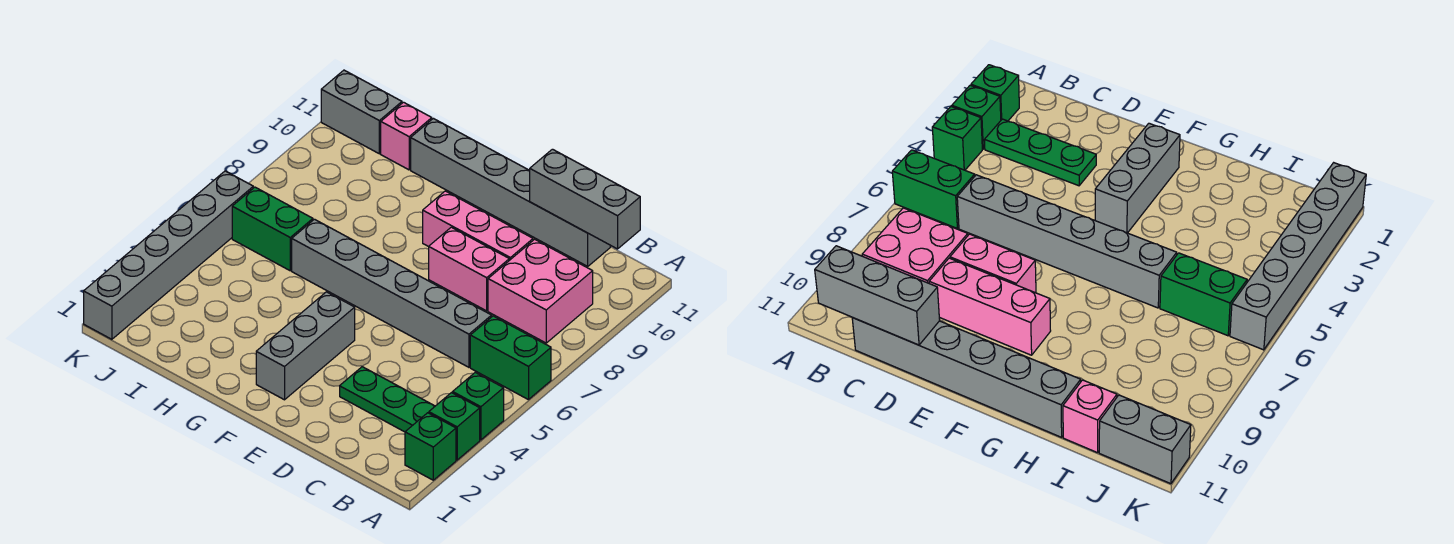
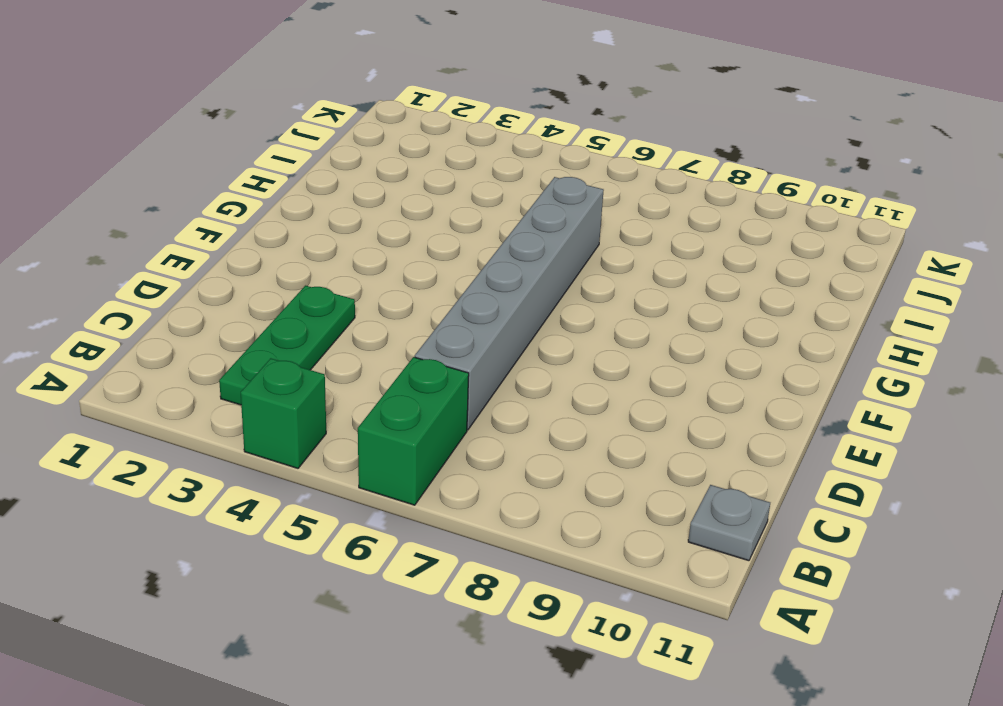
grey plate B11 level 1 -> none
none -> green brick A2 level 1
none -> green brick A3 level 1
none -> pink brick B8:C9 level 1

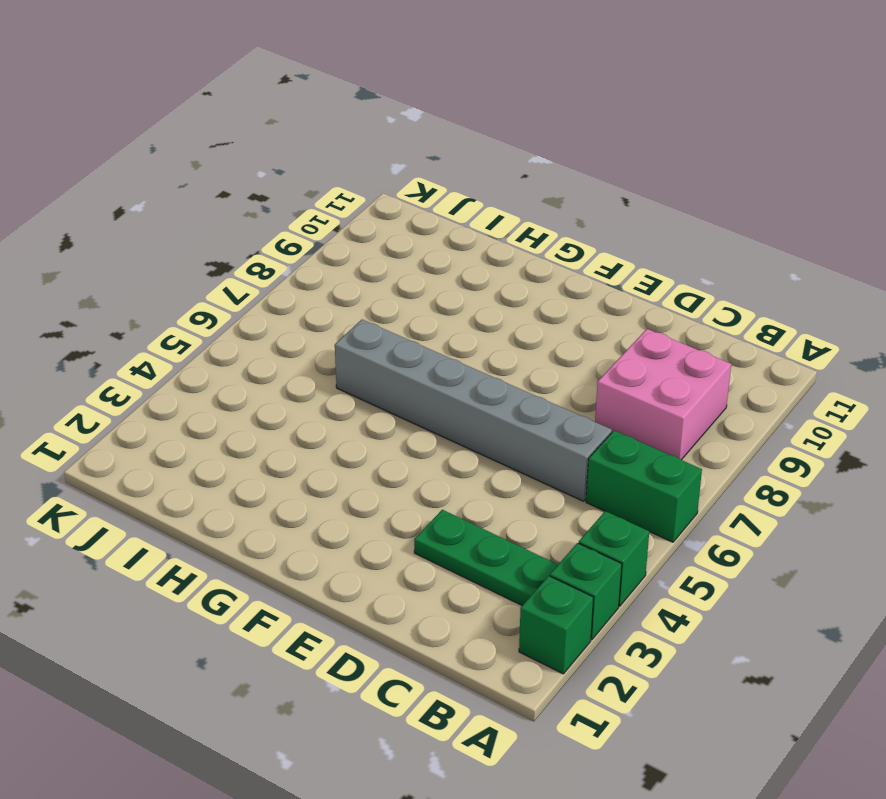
none -> grey brick C11:H11 level 1
none -> pink brick D8:E8 level 1
none -> pink brick D9:F9 level 1

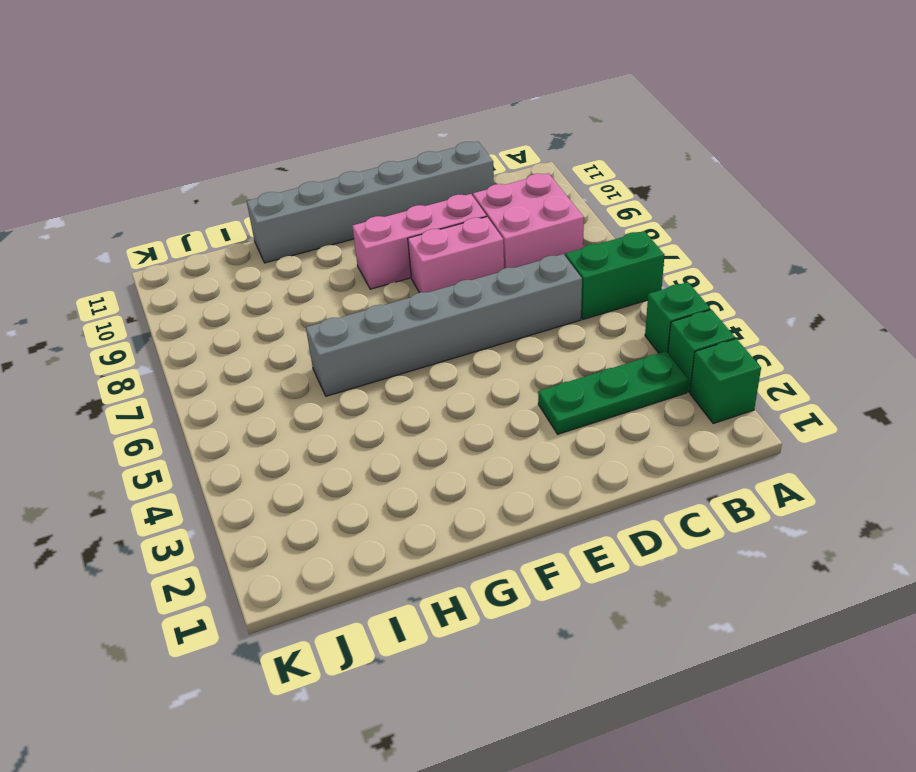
none -> grey brick F2:F4 level 1
none -> green brick I6:J6 level 1
none -> pink brick I11 level 1

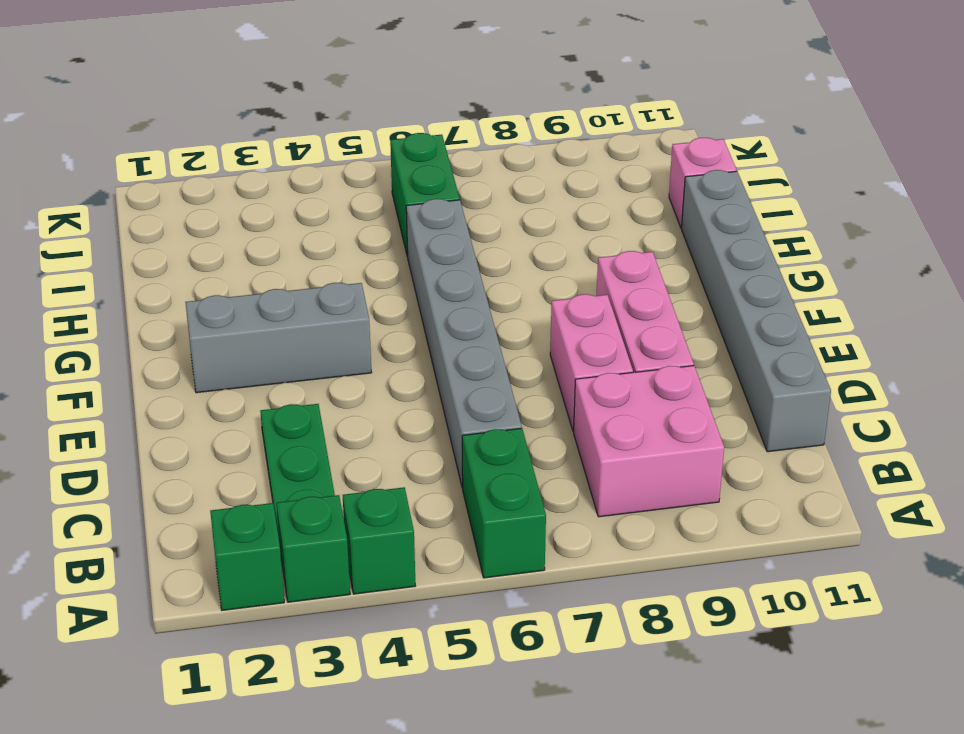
none -> grey brick J11:K11 level 1
none -> grey brick K1:K6 level 1
none -> grey brick B11:D11 level 2

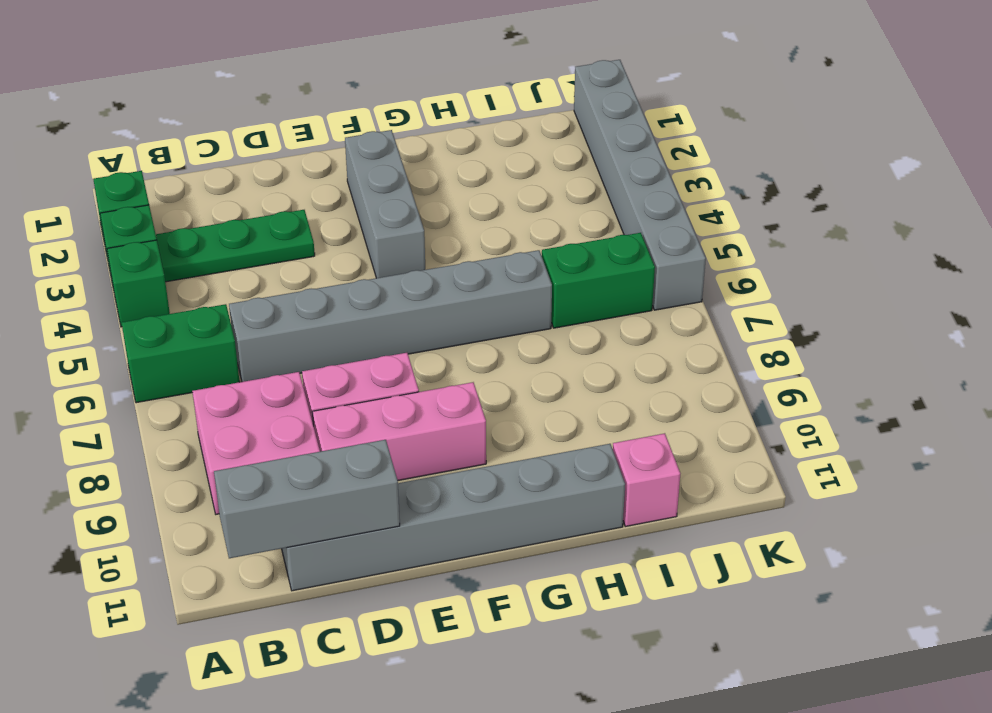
none -> grey brick J11:K11 level 1

